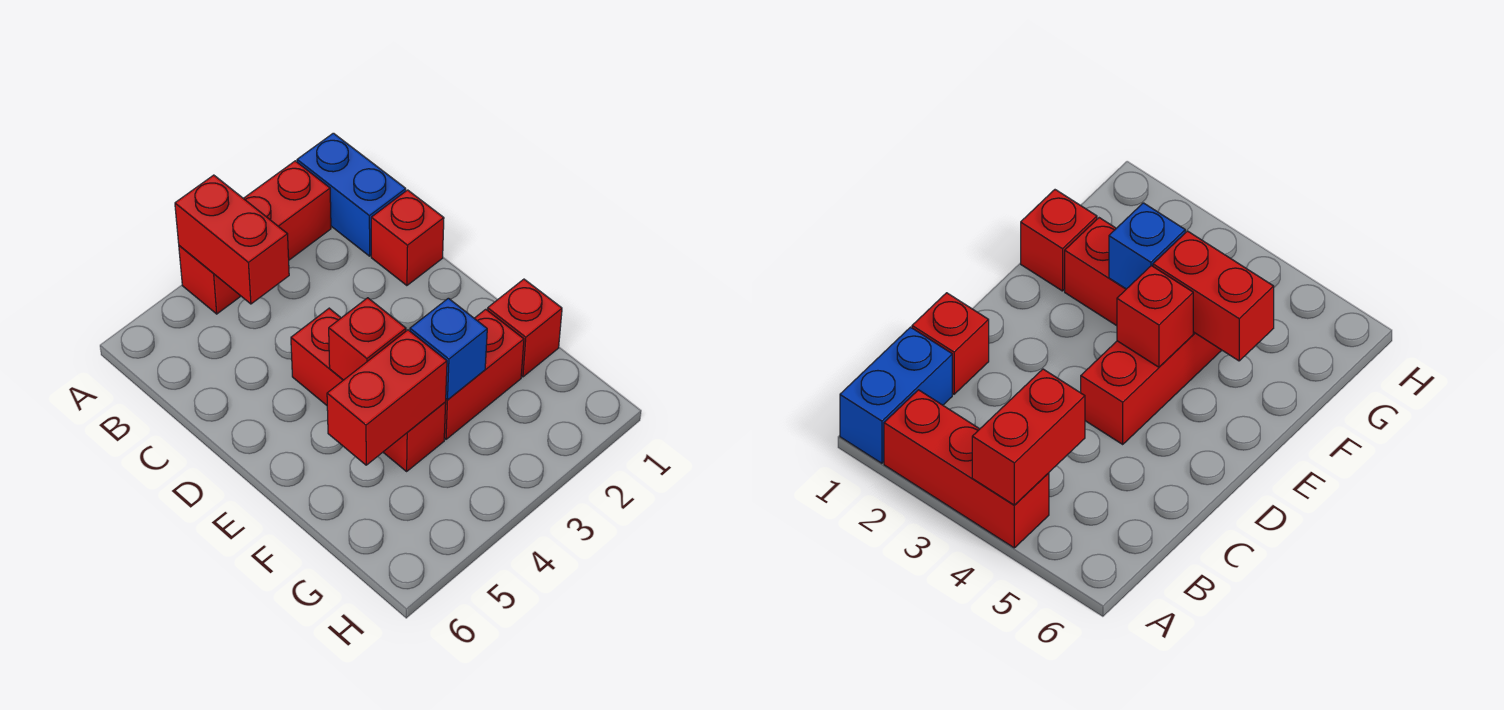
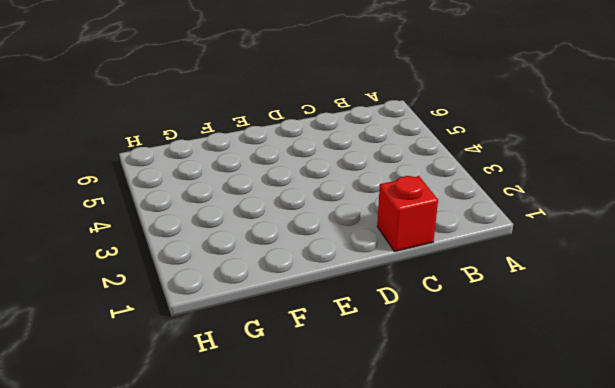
none -> blue brick A1:B1 level 1
none -> red brick A2:A4 level 1

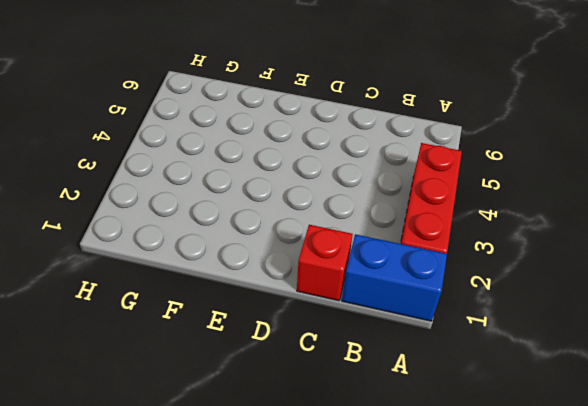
none -> red brick D4:F4 level 1
none -> red brick F1 level 1

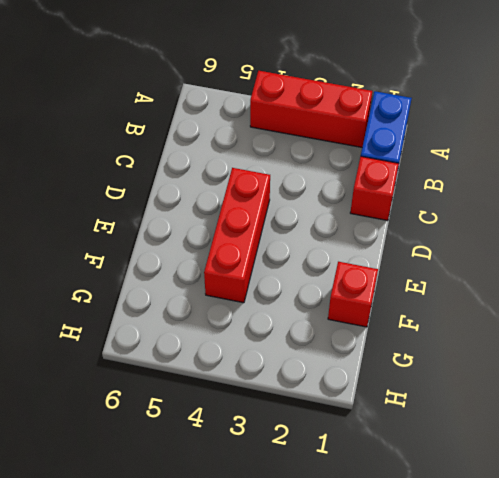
none -> red brick F2:F3 level 1
none -> red brick A4:B4 level 2

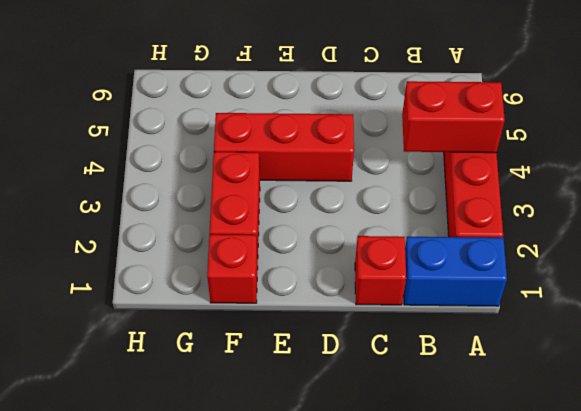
none -> red brick E4 level 2
none -> blue brick F3 level 2

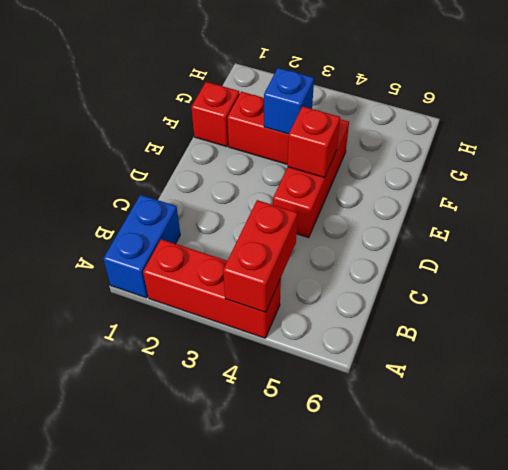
none -> red brick C1 level 1
none -> red brick F4:F5 level 2

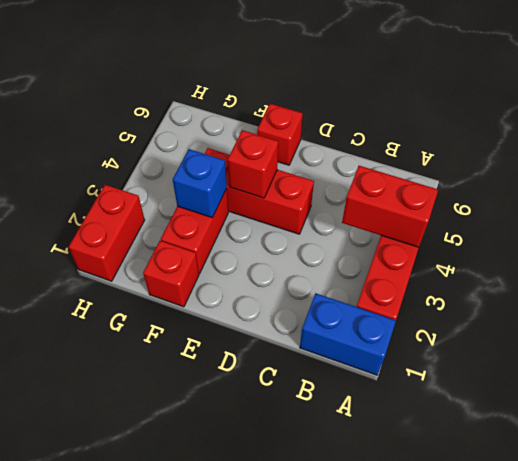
red brick E6 level 1 -> red brick C1 level 1
red brick H1:H2 level 1 -> red brick F4:F5 level 2

